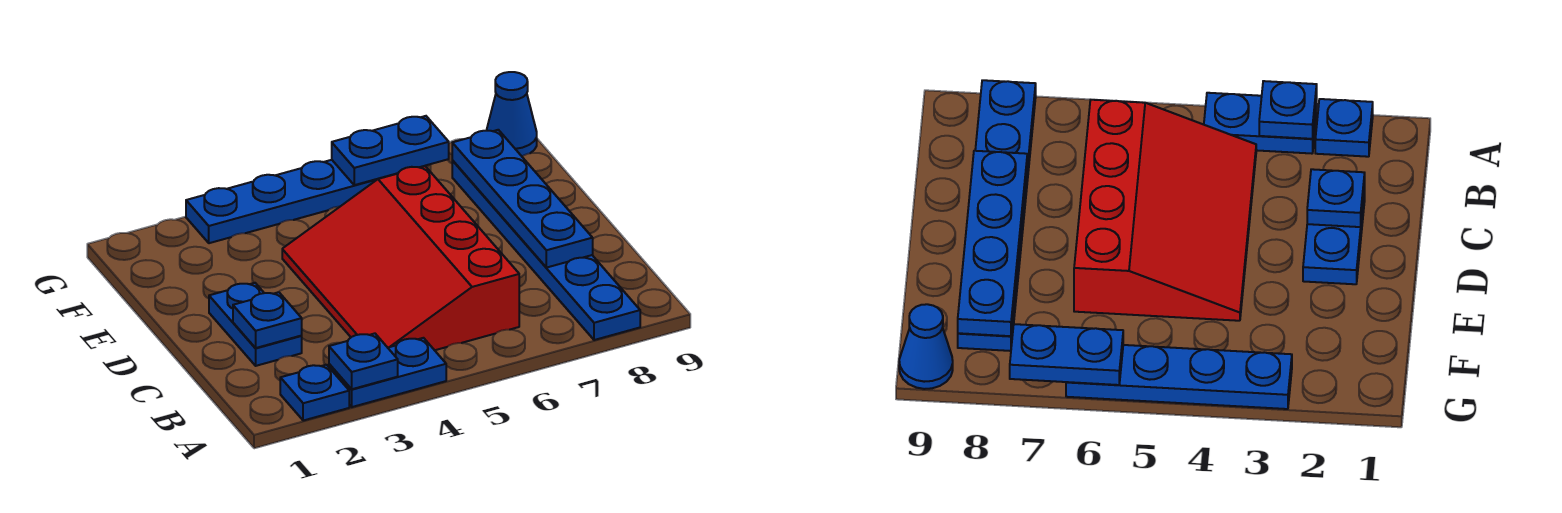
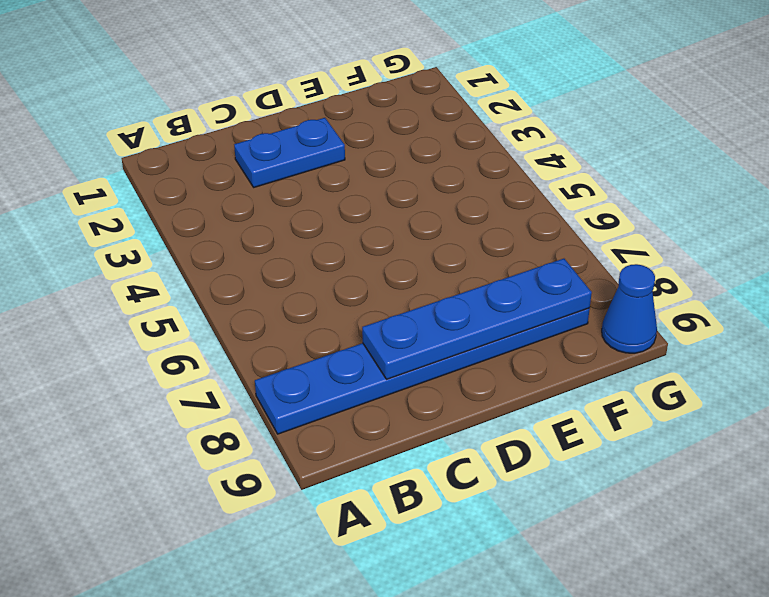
none -> blue plate A2 level 1
none -> blue plate A3:A4 level 1

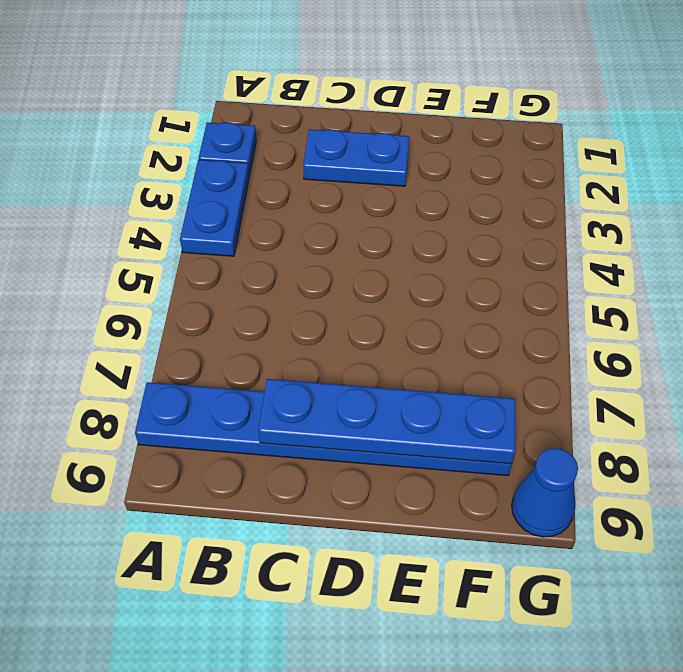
none -> red slope B4:E6 level 1 top 6
none -> blue plate G3:G6 level 1

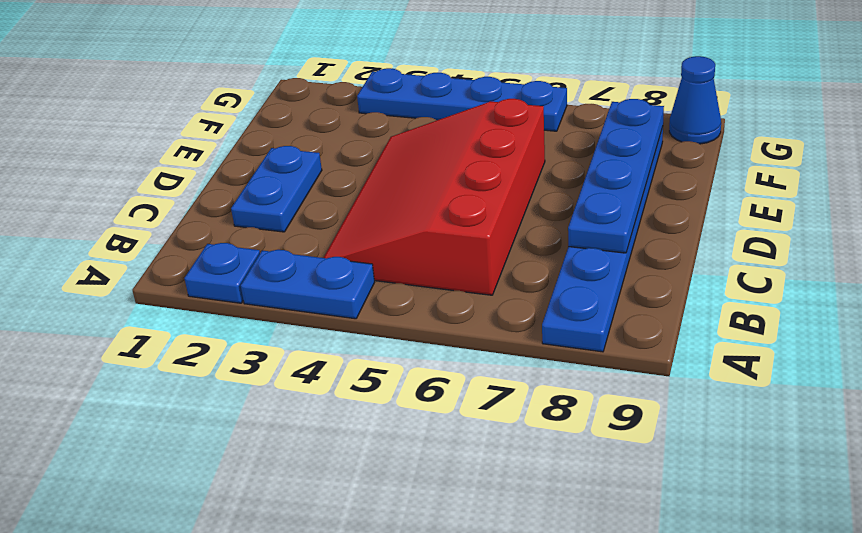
none -> blue plate A3 level 2
none -> blue plate C2 level 2

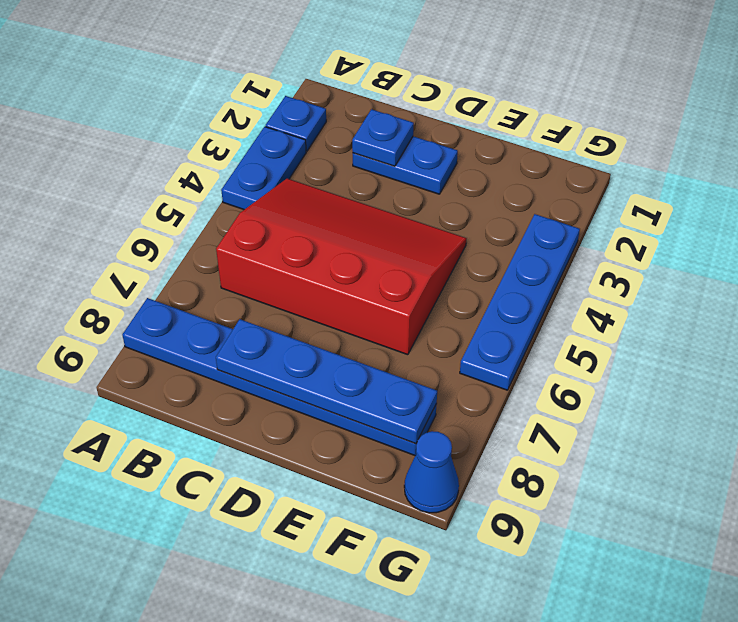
none -> blue plate A3 level 2
none -> blue plate G6:G7 level 2

